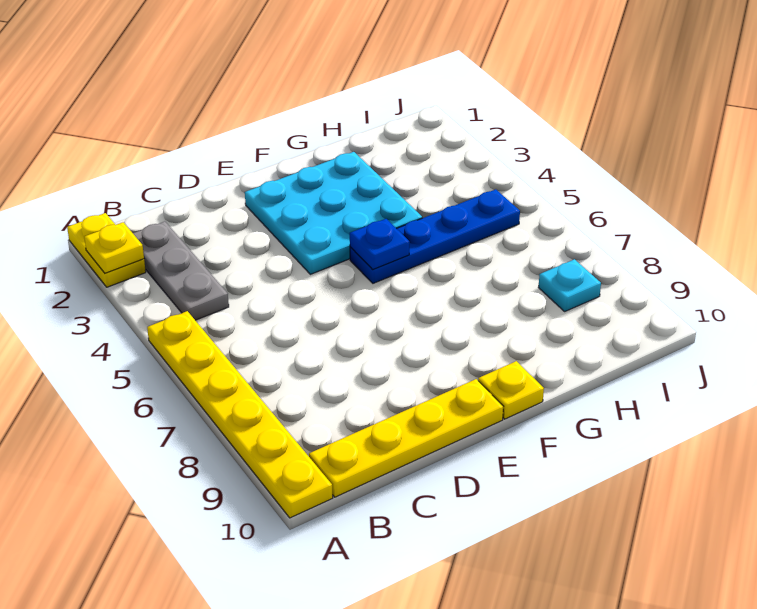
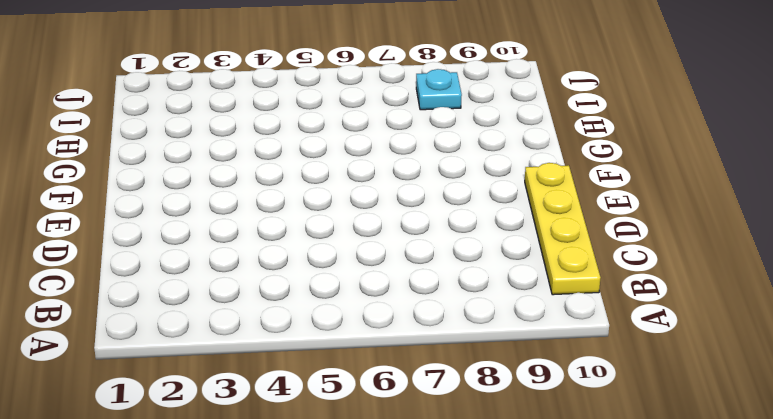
none -> yellow plate A1:A2 level 1
none -> yellow plate A5:A10 level 1

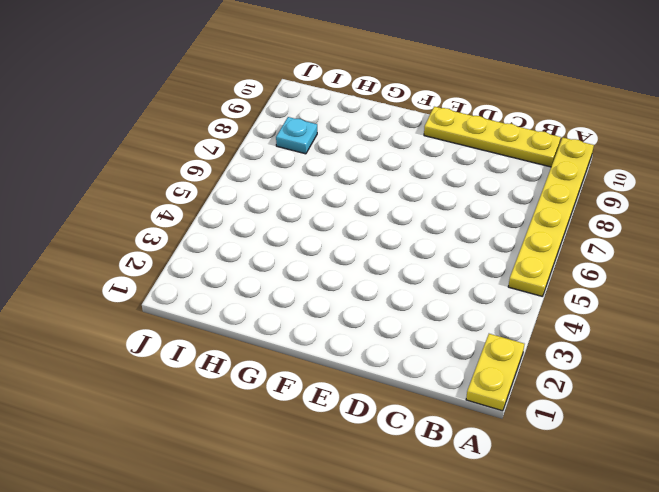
none -> grey plate B2:B4 level 1
none -> cyan plate E2:G4 level 1

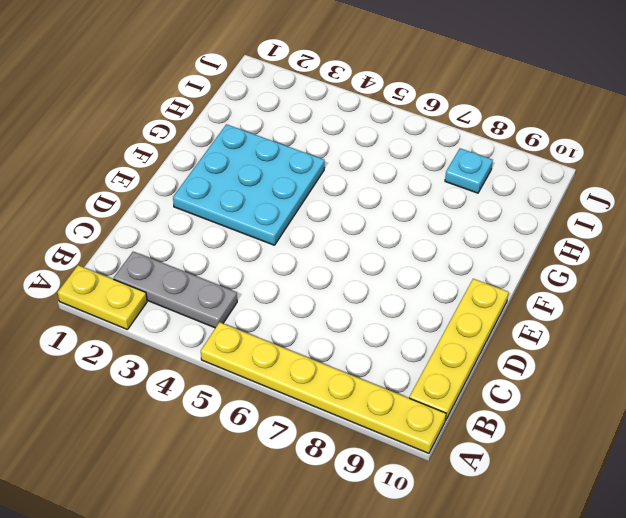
none -> blue plate F5:I5 level 1
none -> yellow plate F10 level 1

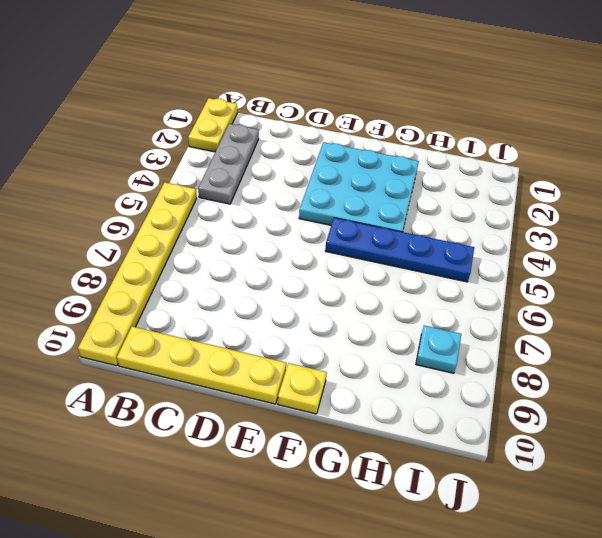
none -> yellow plate A2 level 2
none -> blue plate F5 level 2

